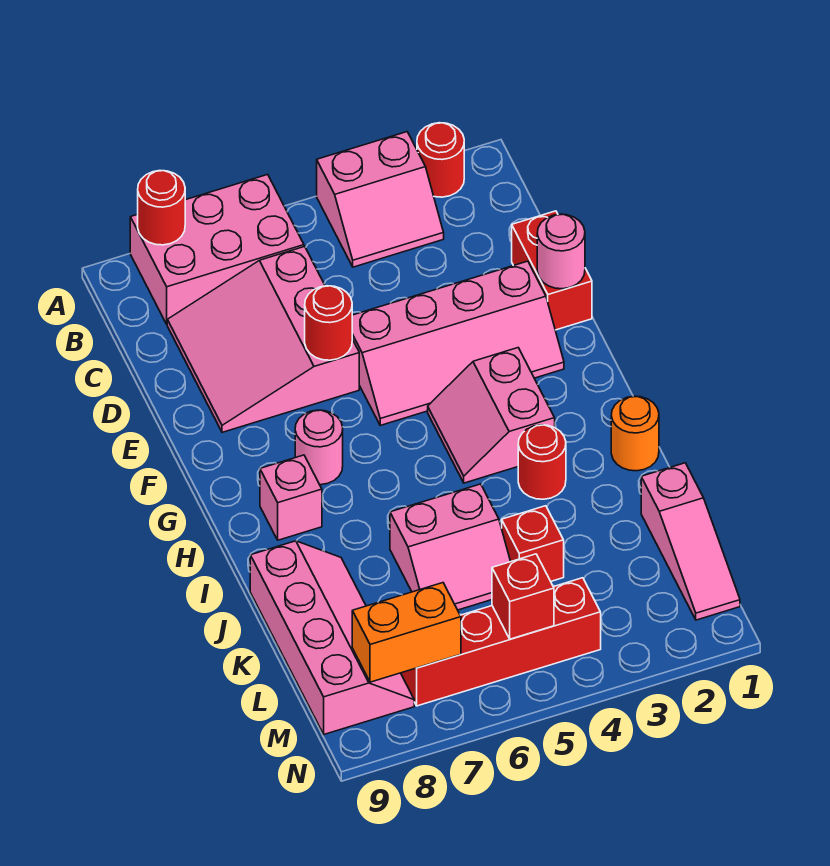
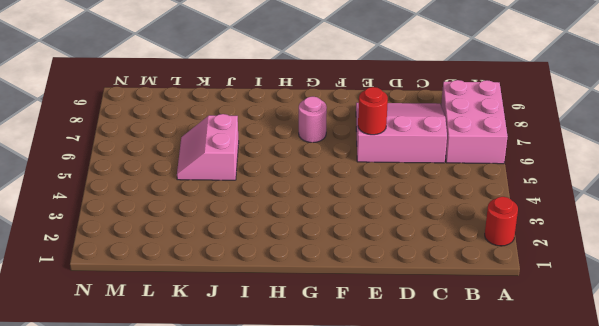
none -> pink slope A3:B4 level 1 top A
none -> red brick D1:E1 level 1
none -> pink slope E2:F5 level 1 top E

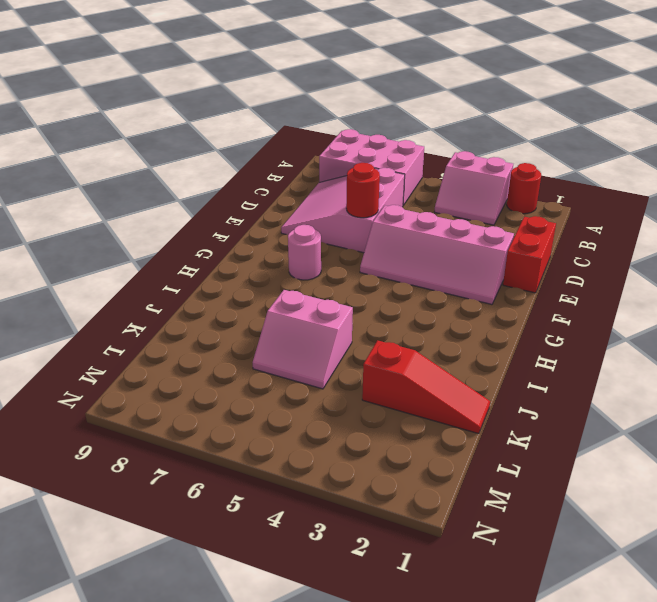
red slope K1:K3 level 1 top 3 -> pink slope K1:M1 level 1 top K
none -> pink slope G3:H4 level 1 top 3
none -> pink brick H8 level 1
none -> orange round brick I1 level 1

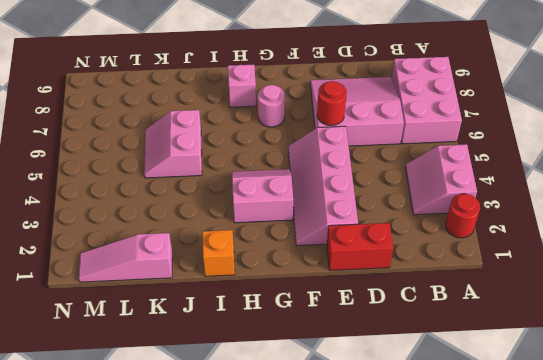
orange brick I1 level 1 -> orange round brick I1 level 1
none -> red round brick I3 level 1
none -> pink slope J8:M9 level 1 top 9
none -> red brick K4 level 1

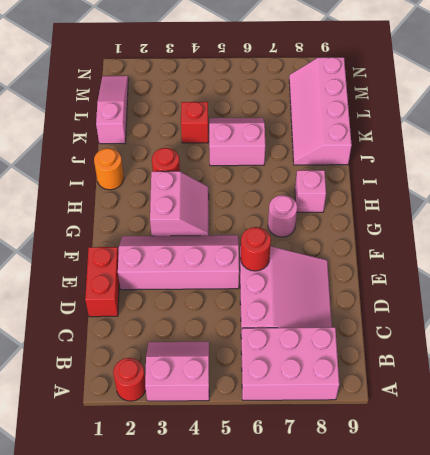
none -> red brick M4:M7 level 1
none -> red round brick A8 level 2
none -> pink round brick E1 level 2

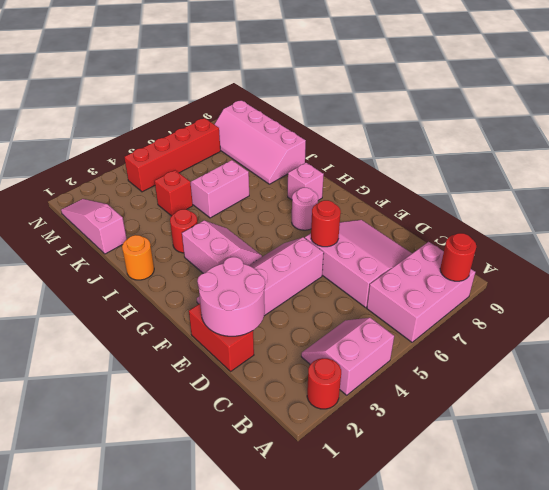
pink round brick D1:E2 level 2 -> pink round brick E1 level 2
none -> red brick M5 level 2
none -> orange brick M7:M8 level 2

